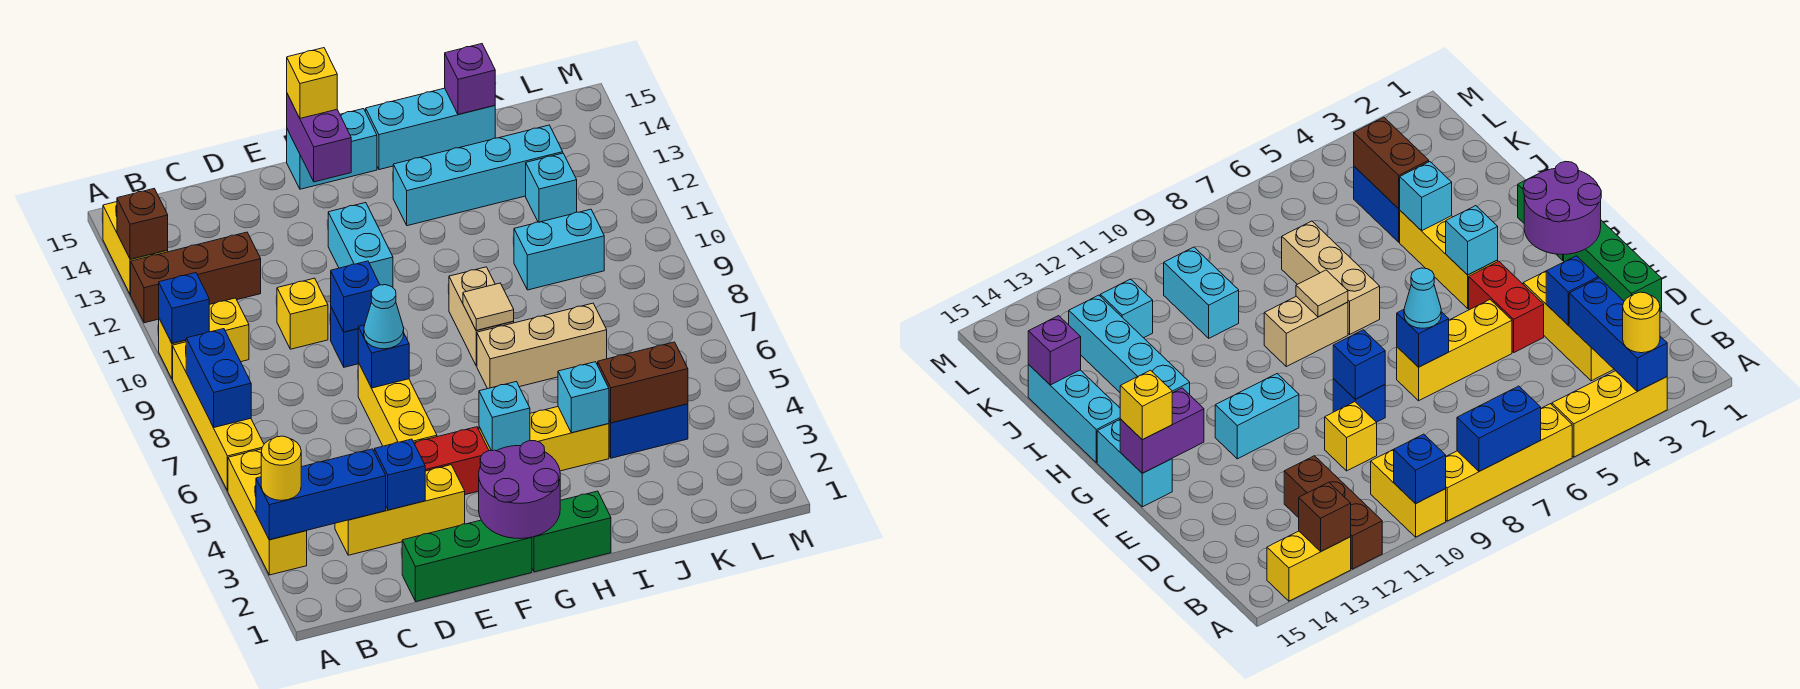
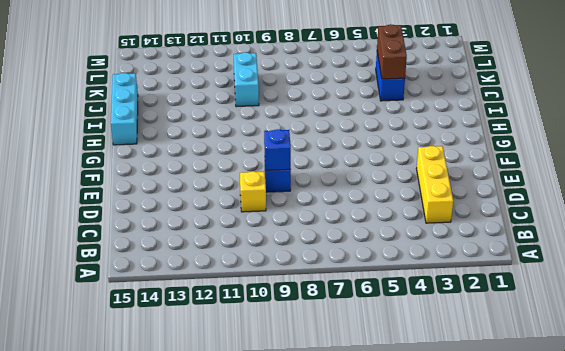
none -> yellow brick A3:A5 level 1
none -> yellow brick A6:A9 level 1
none -> yellow brick A10:B10 level 1
none -> brown brick A12:C12 level 1

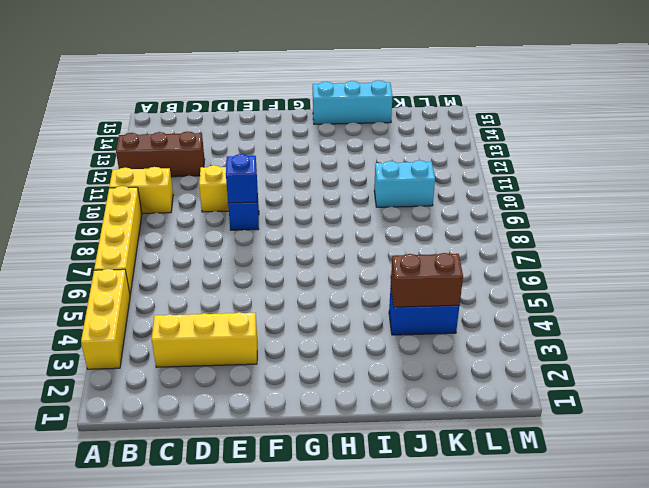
none -> yellow brick A13:A14 level 1
none -> green brick D1:F1 level 1
none -> red brick E4:F4 level 1
none -> yellow brick E5:E7 level 1

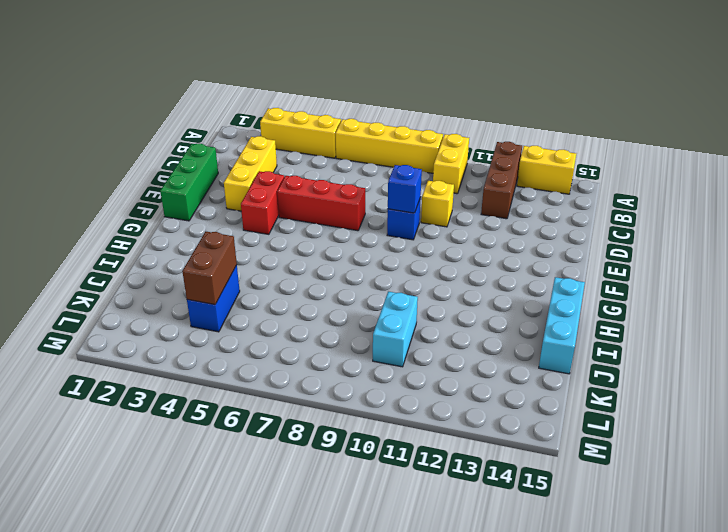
red brick E5:E7 level 1 -> yellow brick E5:E7 level 1
none -> cyan brick F11:F12 level 1
none -> cyan brick F15:G15 level 1
none -> green brick G1:H1 level 1
none -> yellow brick G4:I4 level 1

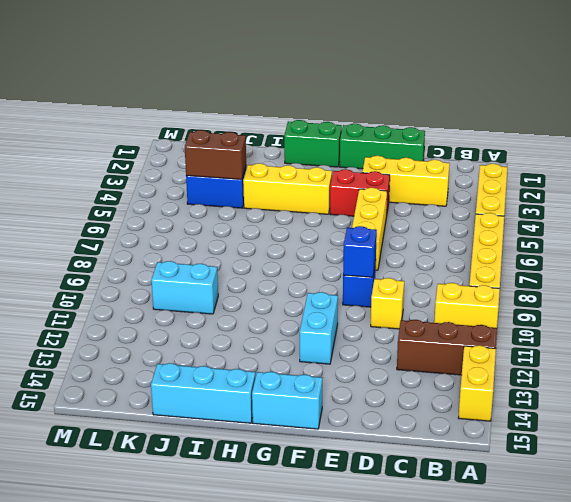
none -> tan brick H7:J7 level 1
none -> tan brick H8:H9 level 1
none -> cyan brick H13:K13 level 1
none -> cyan brick K12 level 1

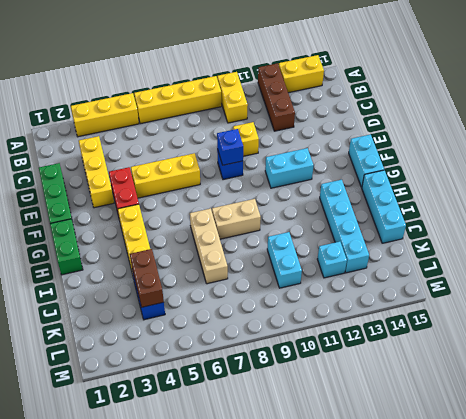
none -> blue brick A3:C3 level 2
none -> blue brick A7:A8 level 2
none -> blue brick A10 level 2
none -> brown brick A13 level 2

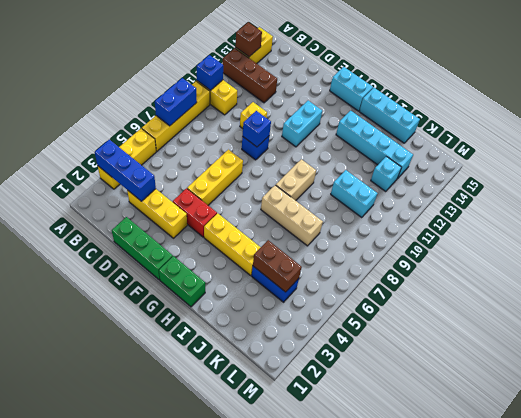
none -> blue brick D3 level 2
none -> blue brick E7 level 2
none -> purple round brick F1:G2 level 2
none -> purple brick F14:F15 level 2

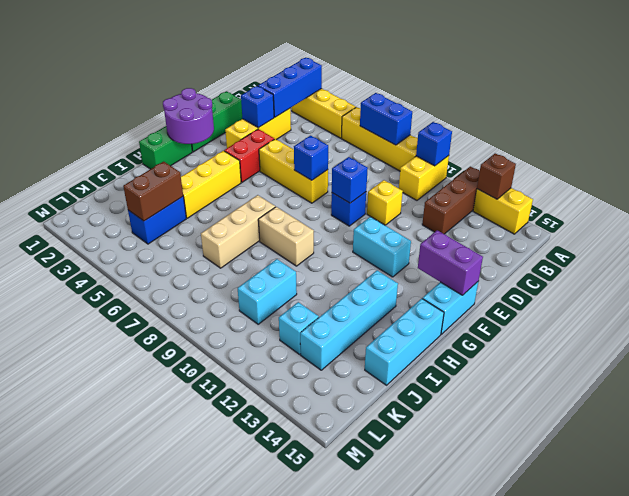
none -> cyan brick G4 level 2
none -> tan tile H8 level 2
none -> cyan brick I4 level 2
none -> purple brick J15 level 2

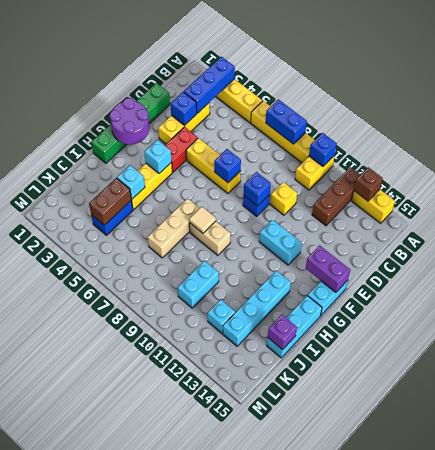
none -> yellow round brick A3 level 3
none -> cyan cone E7 level 3
none -> yellow brick F15 level 3

